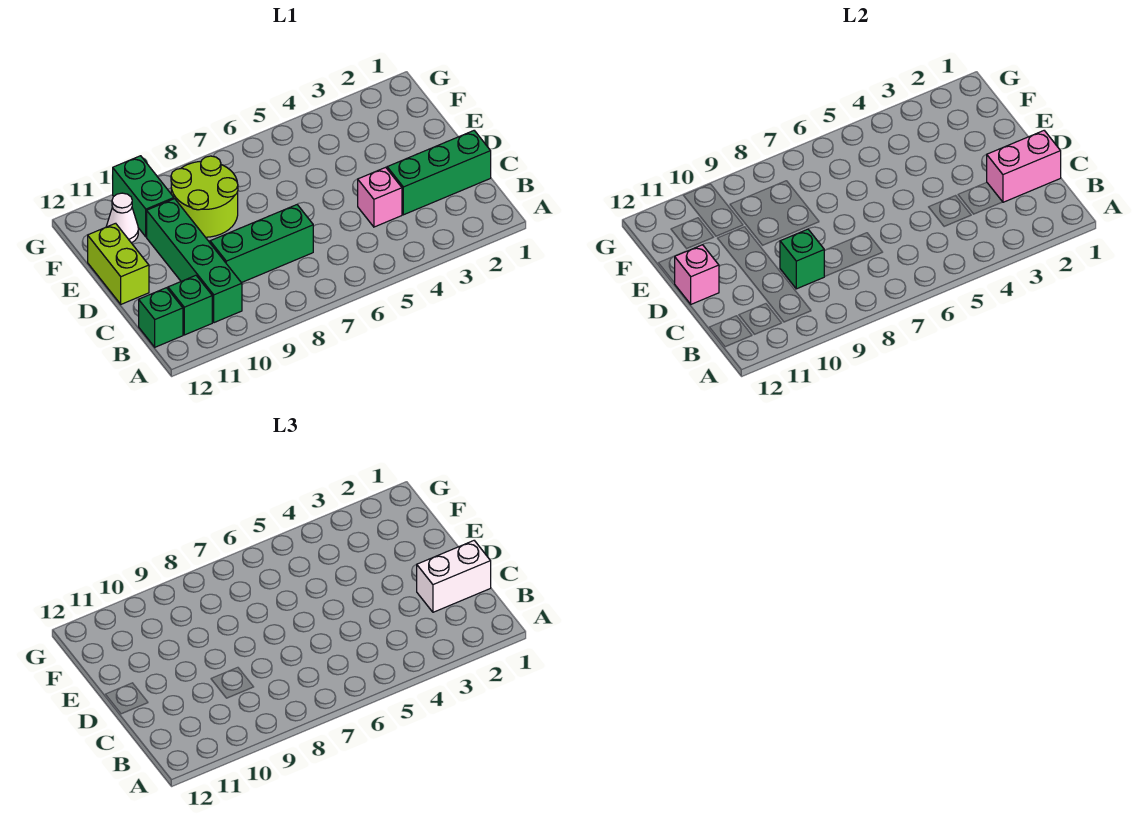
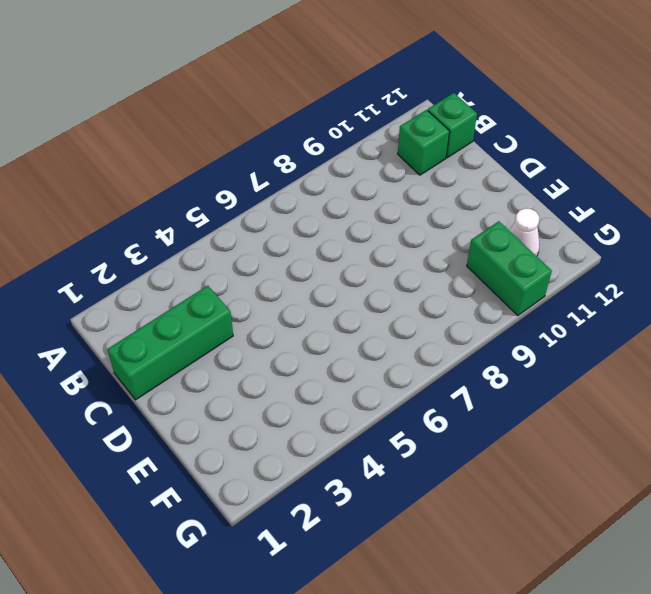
none -> green brick B10:E10 level 1
none -> pink brick C4 level 1
none -> green brick C7:C9 level 1

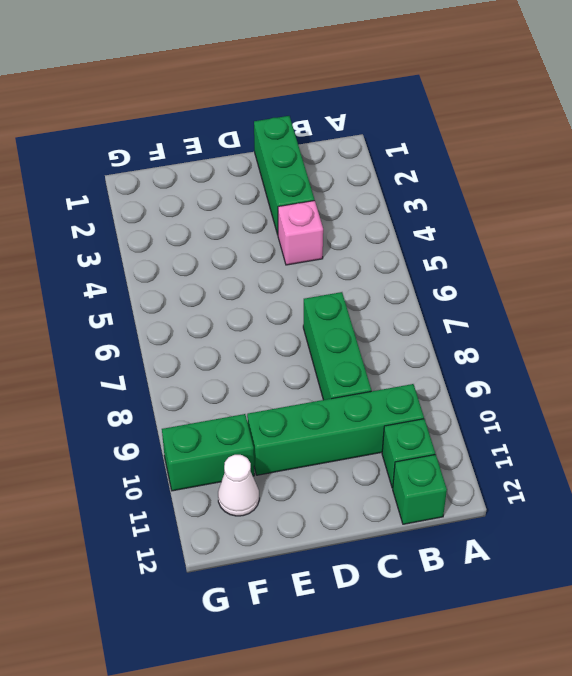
none -> lime brick D12:E12 level 1
none -> lime round brick E8:F9 level 1
none -> pink brick C1:C2 level 2

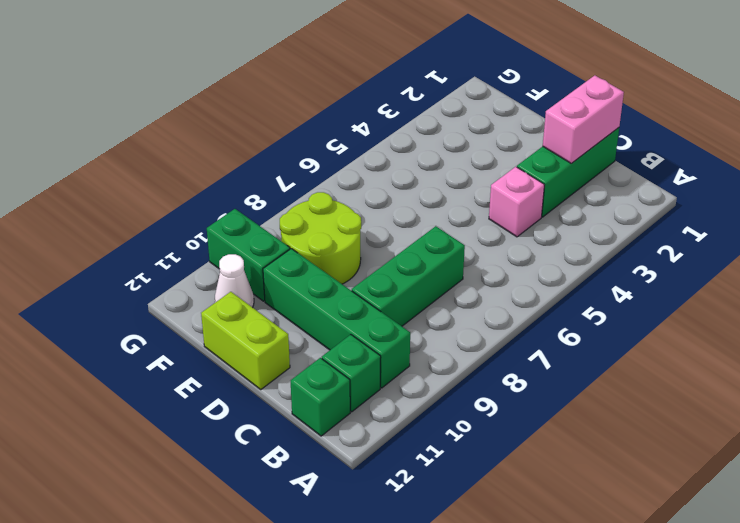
none -> green brick C9 level 2
none -> pink brick D12 level 2
none -> white brick C1:C2 level 3

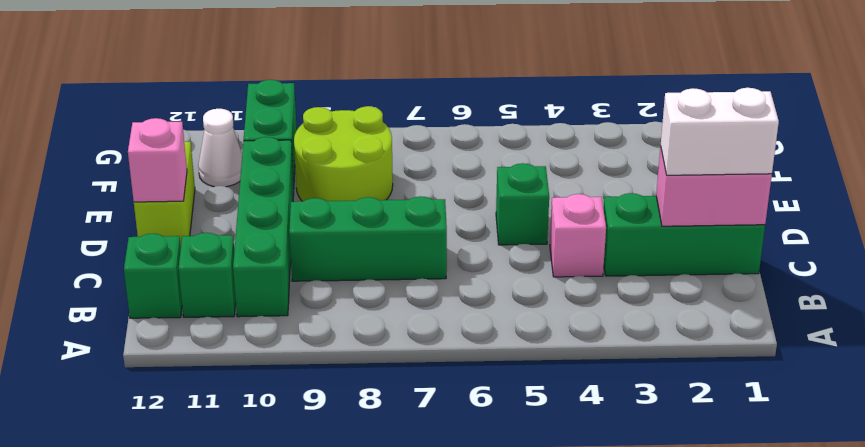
green brick D5 level 1 -> green brick C9 level 2

